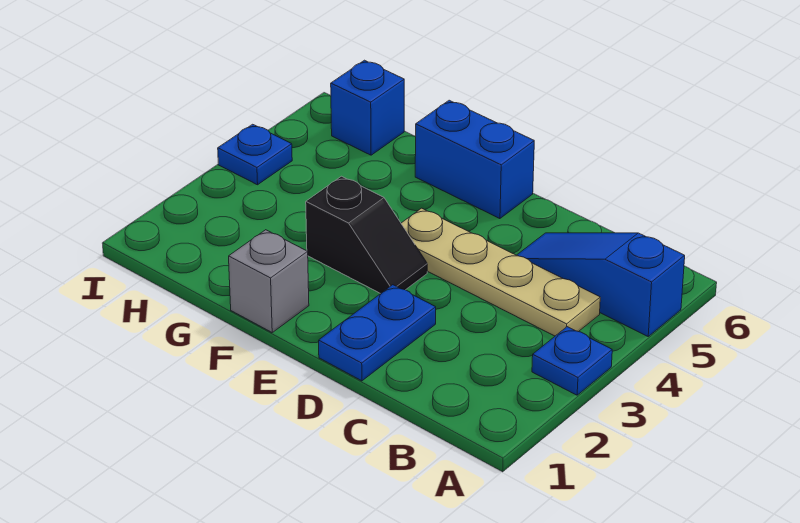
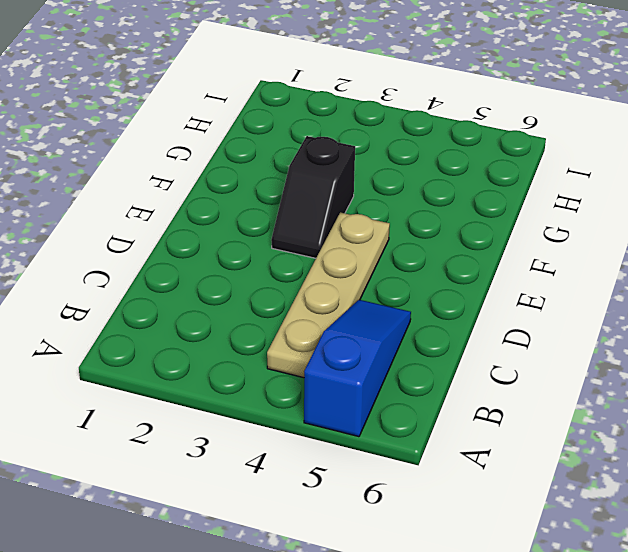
none -> blue plate A3 level 1
none -> blue plate D1:D2 level 1

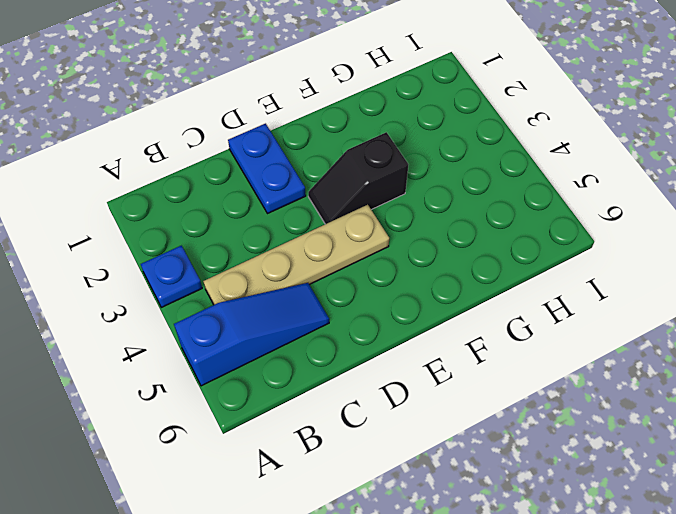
none -> blue brick E6:F6 level 1
none -> grey brick F1 level 1

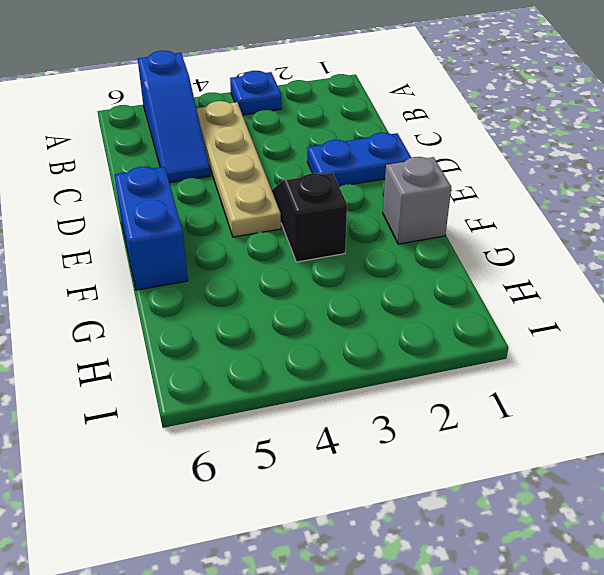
none -> blue brick H6 level 1
none -> blue plate I4 level 1

